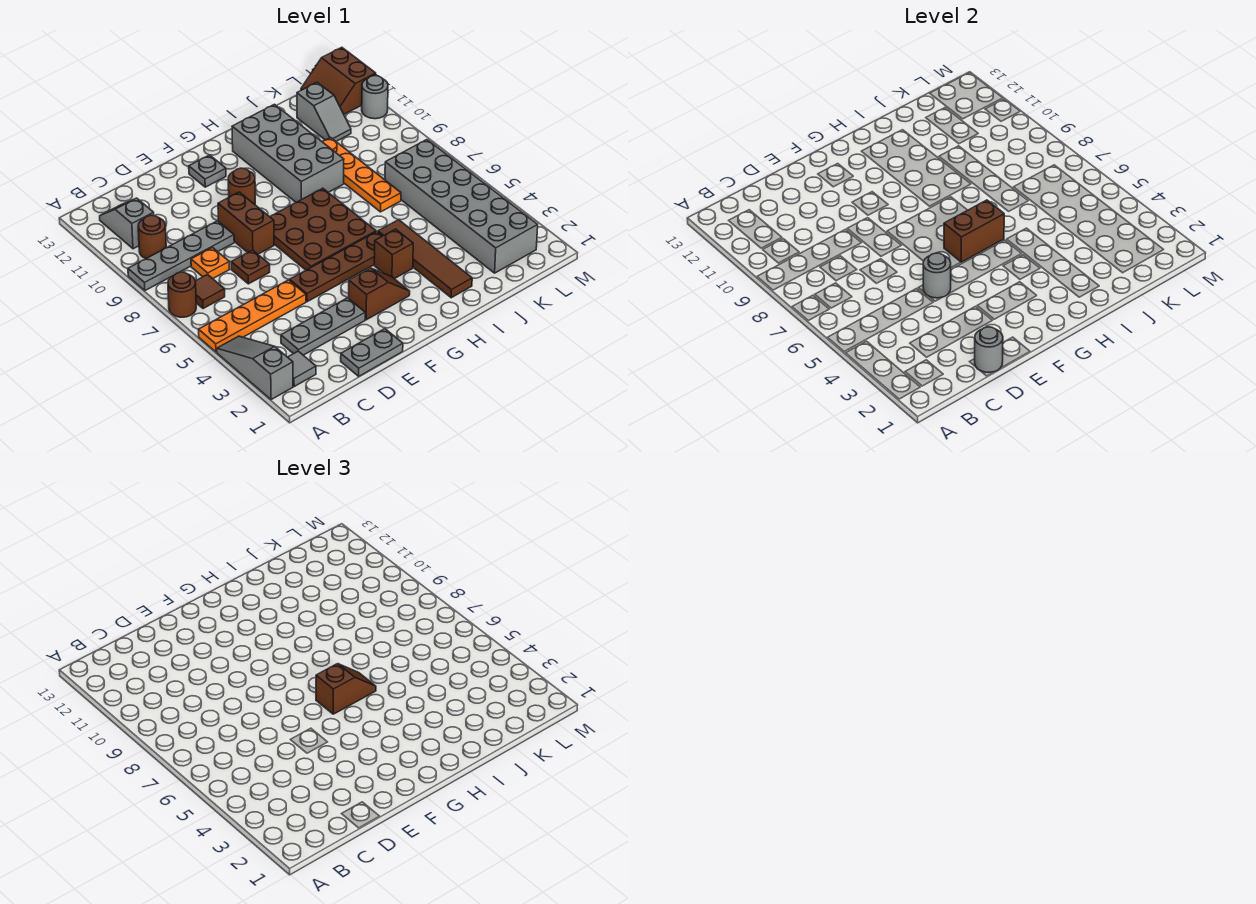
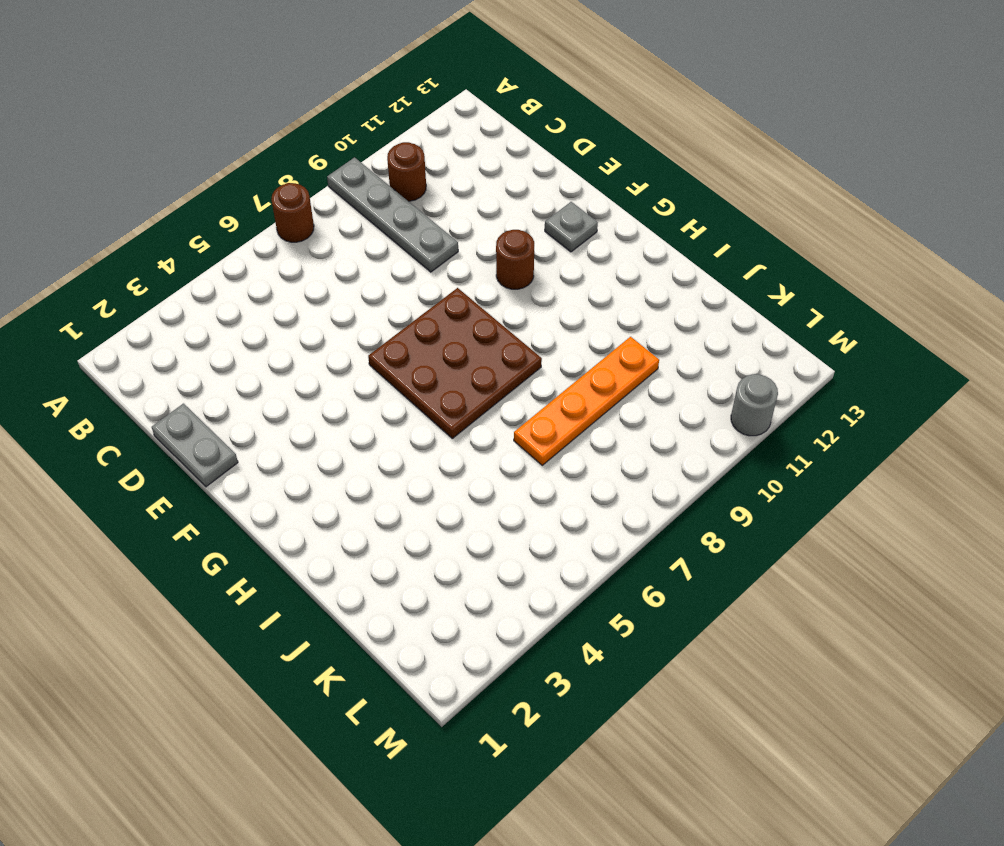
none -> grey slope A2:A4 level 1 top 2
none -> orange plate A5:D5 level 1
none -> grey tile B2 level 1
none -> brown tile B7 level 1

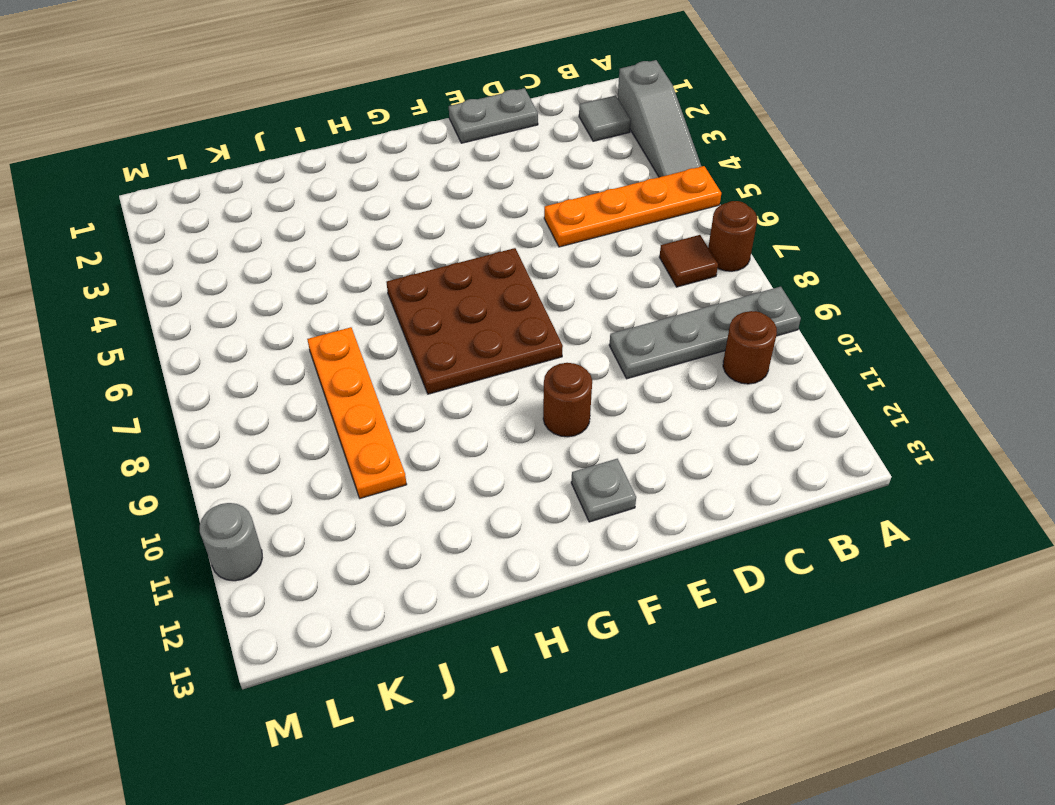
none -> grey slope B11:B12 level 1 top 11
none -> grey plate C3:E3 level 1
none -> orange plate C8 level 1
none -> brown plate D7 level 1

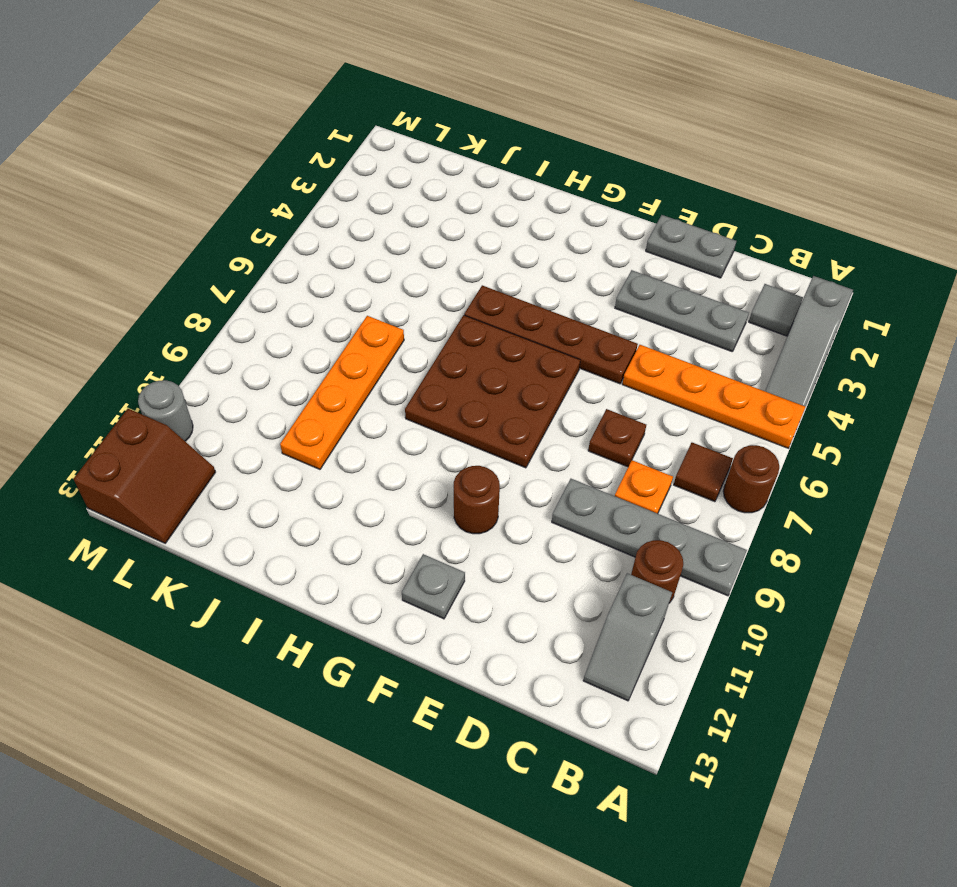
none -> brown brick E8:E9 level 1
none -> brown slope F3:G3 level 1 top F
none -> brown brick H4 level 1
none -> grey brick H9:I12 level 1

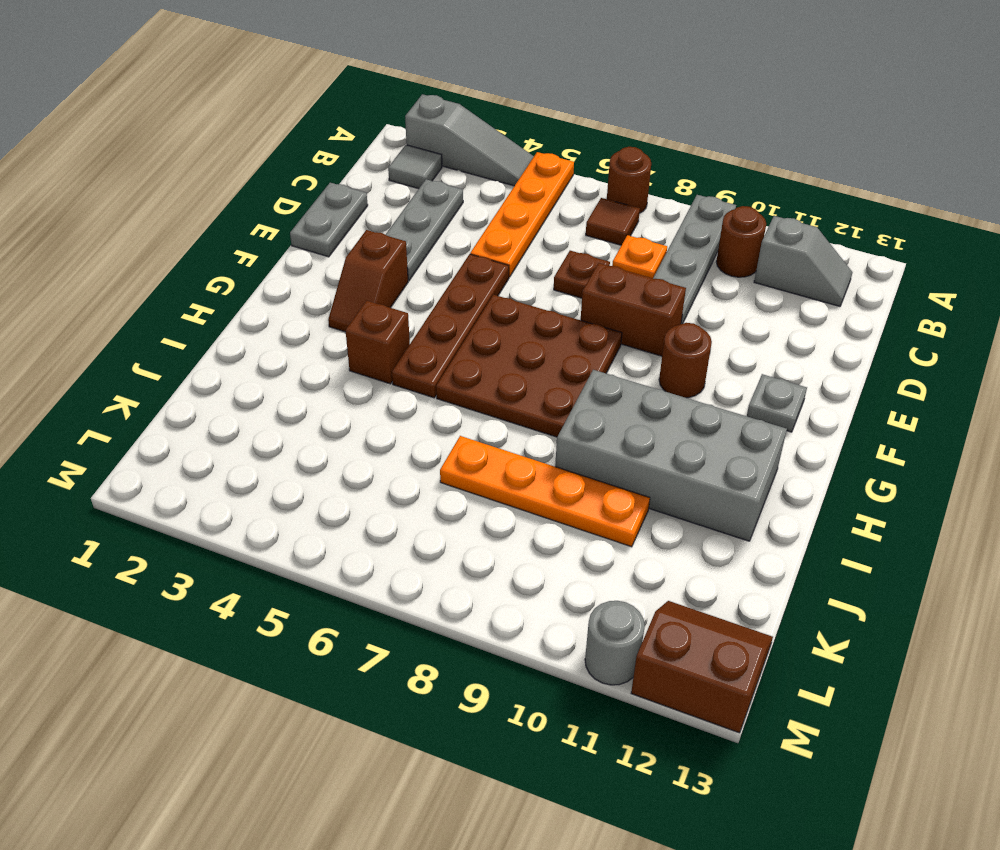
none -> brown tile I2:I5 level 1
none -> grey brick K2:L7 level 1
none -> grey slope K11:K12 level 1 top 12
none -> grey round brick D1 level 2

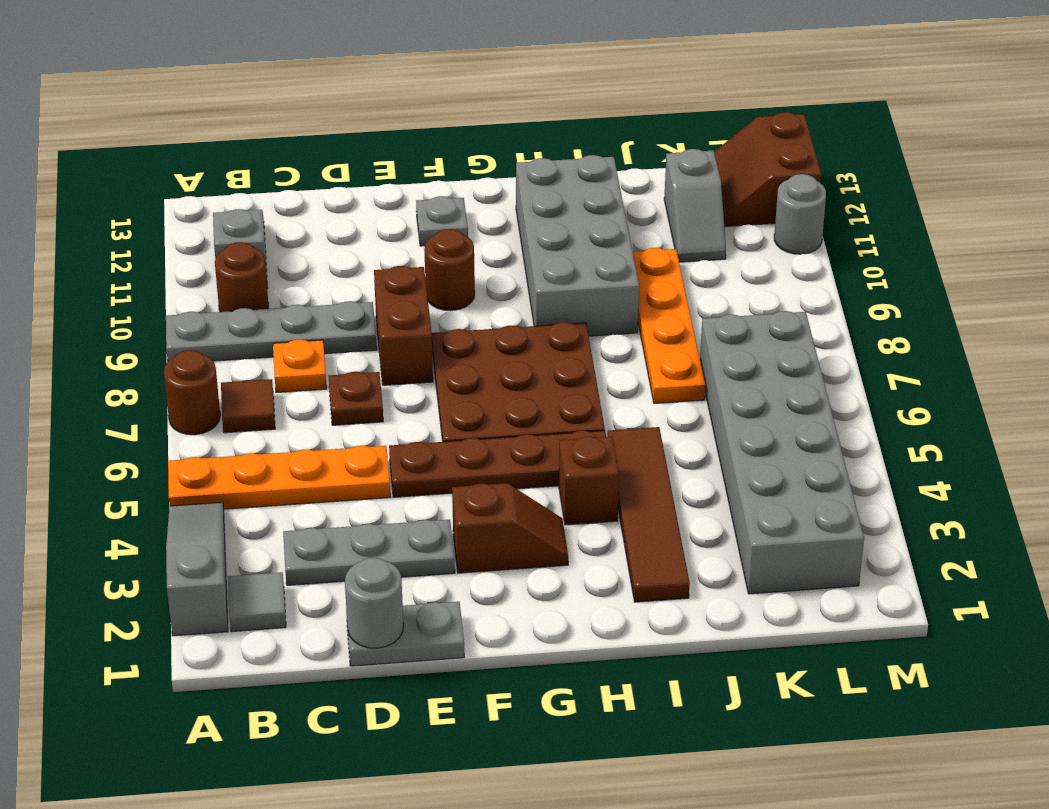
none -> grey round brick E5 level 2
none -> brown brick G6:H6 level 2
none -> brown slope G6:H6 level 3 top G

